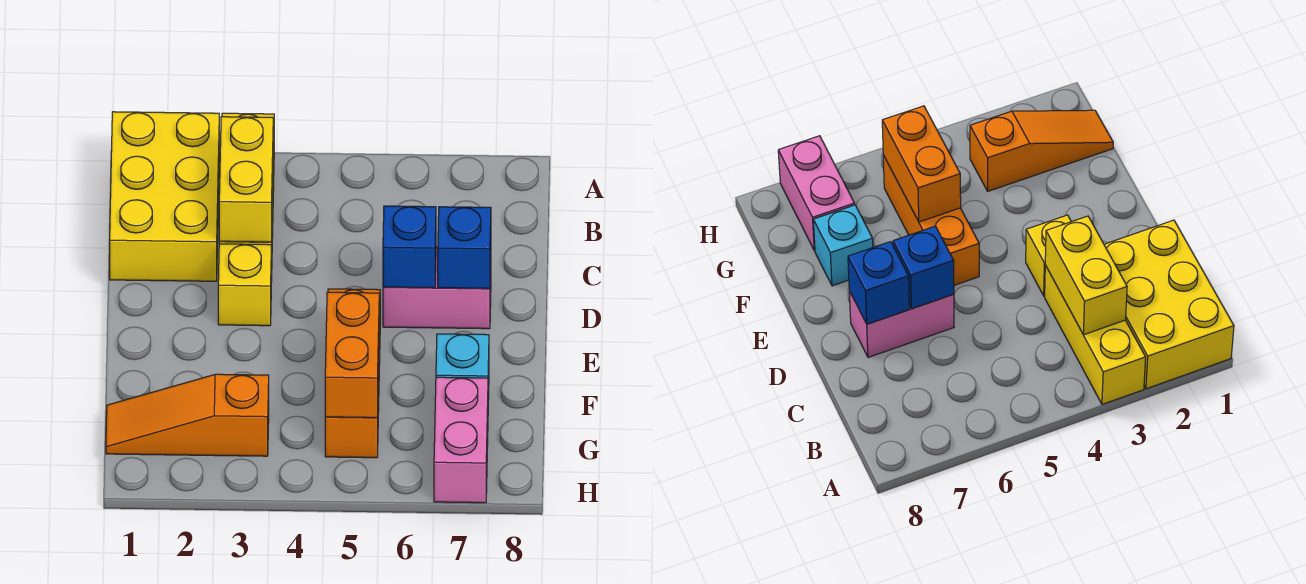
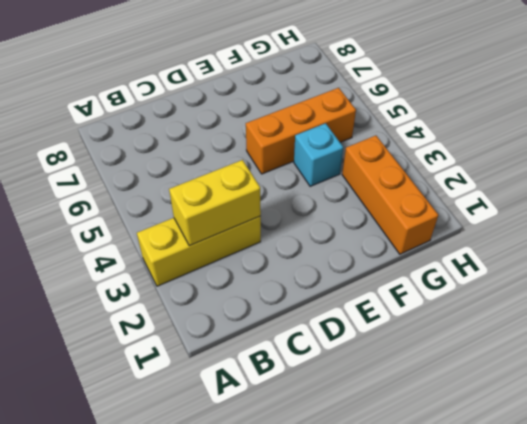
cyan brick F4 level 1 -> cyan brick F7 level 1
orange brick G1:G3 level 1 -> orange slope G1:G3 level 1 top 3
none -> yellow brick A1:C2 level 1
none -> yellow brick D3 level 1
none -> pink brick D6:D7 level 1

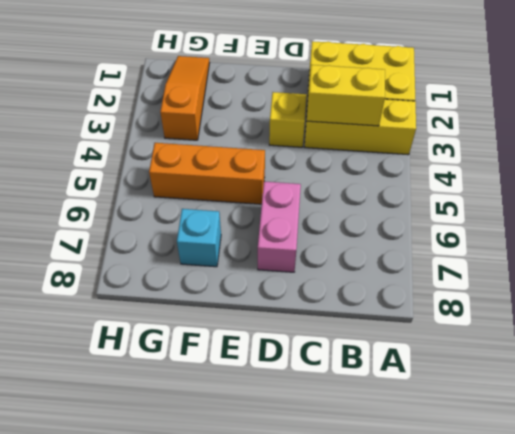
none -> pink brick G7:H7 level 1
none -> blue brick D6 level 2
none -> blue brick D7 level 2

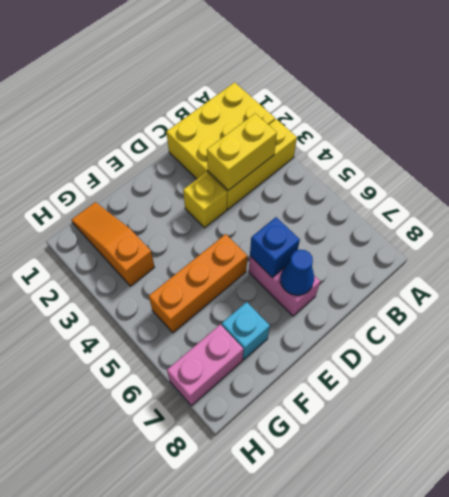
blue cone D7 level 2 -> blue brick D7 level 2
none -> orange brick F5:G5 level 2

